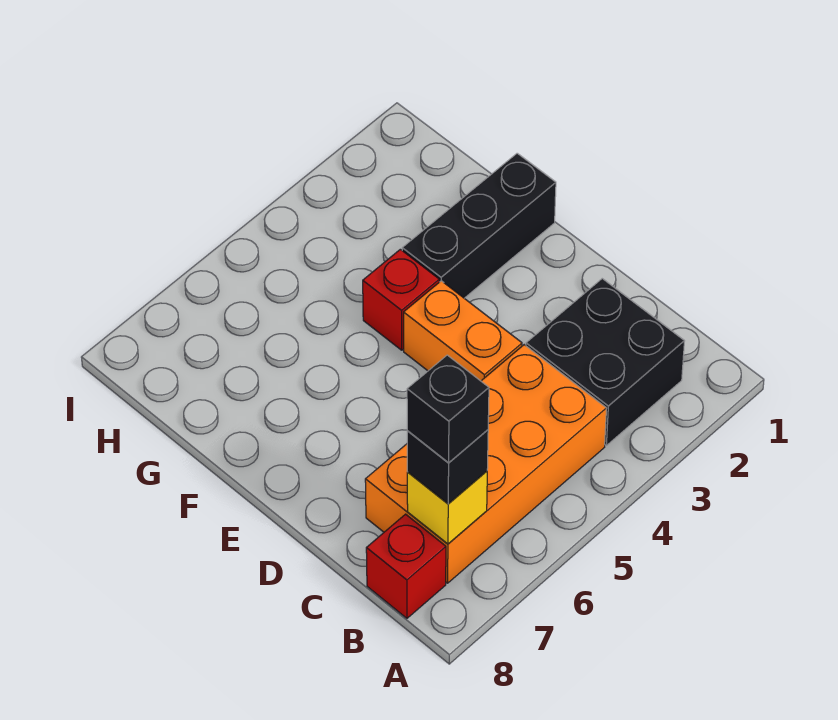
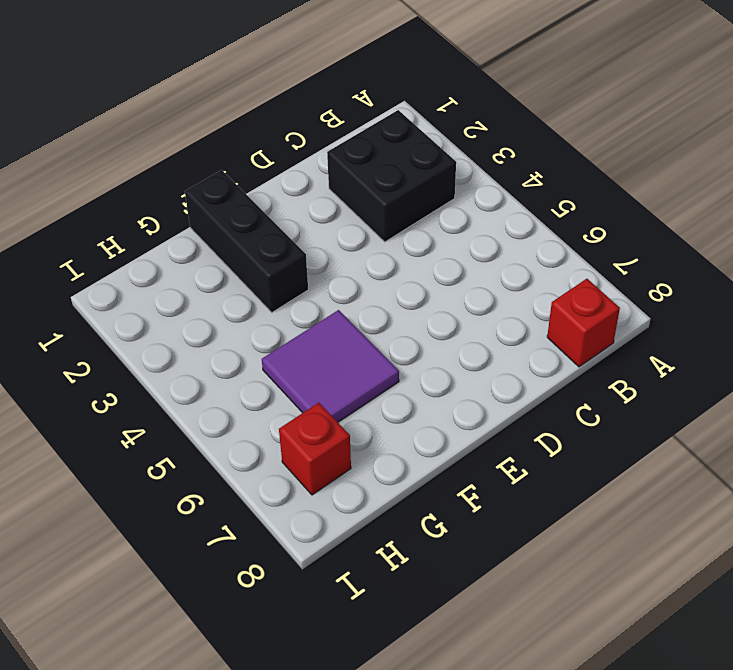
purple tile F5:G6 level 1 -> none
red brick H7 level 1 -> red brick F4 level 1
none -> orange brick B4:C7 level 1
none -> orange brick D4:E4 level 1

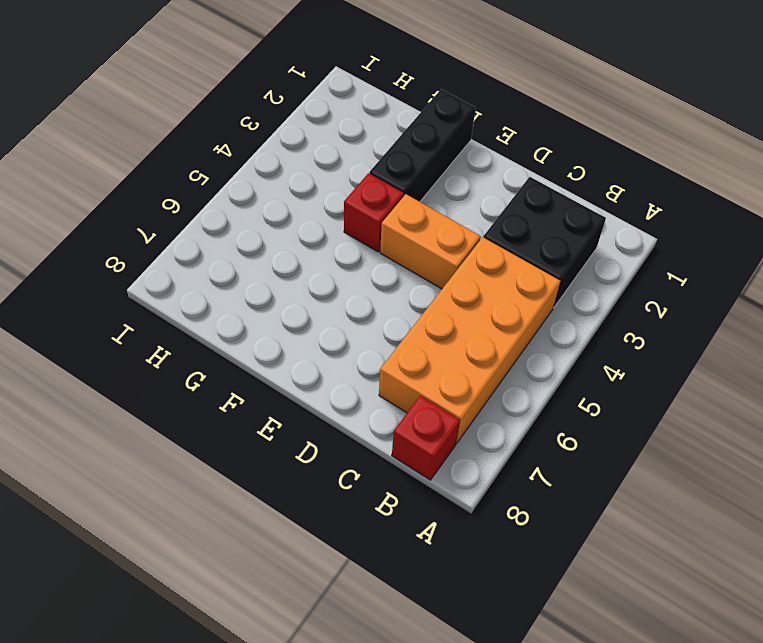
none -> yellow brick B7 level 2
none -> black brick B7 level 3

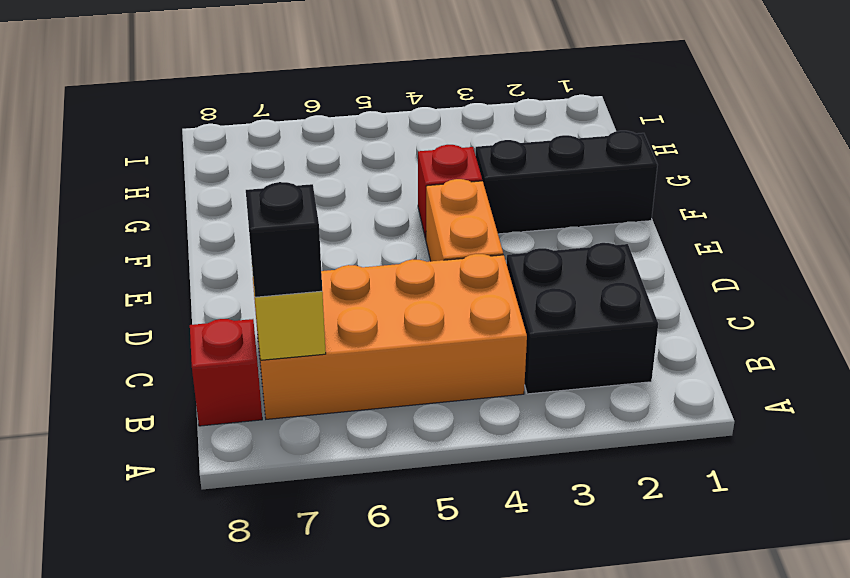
none -> black brick B7 level 4

